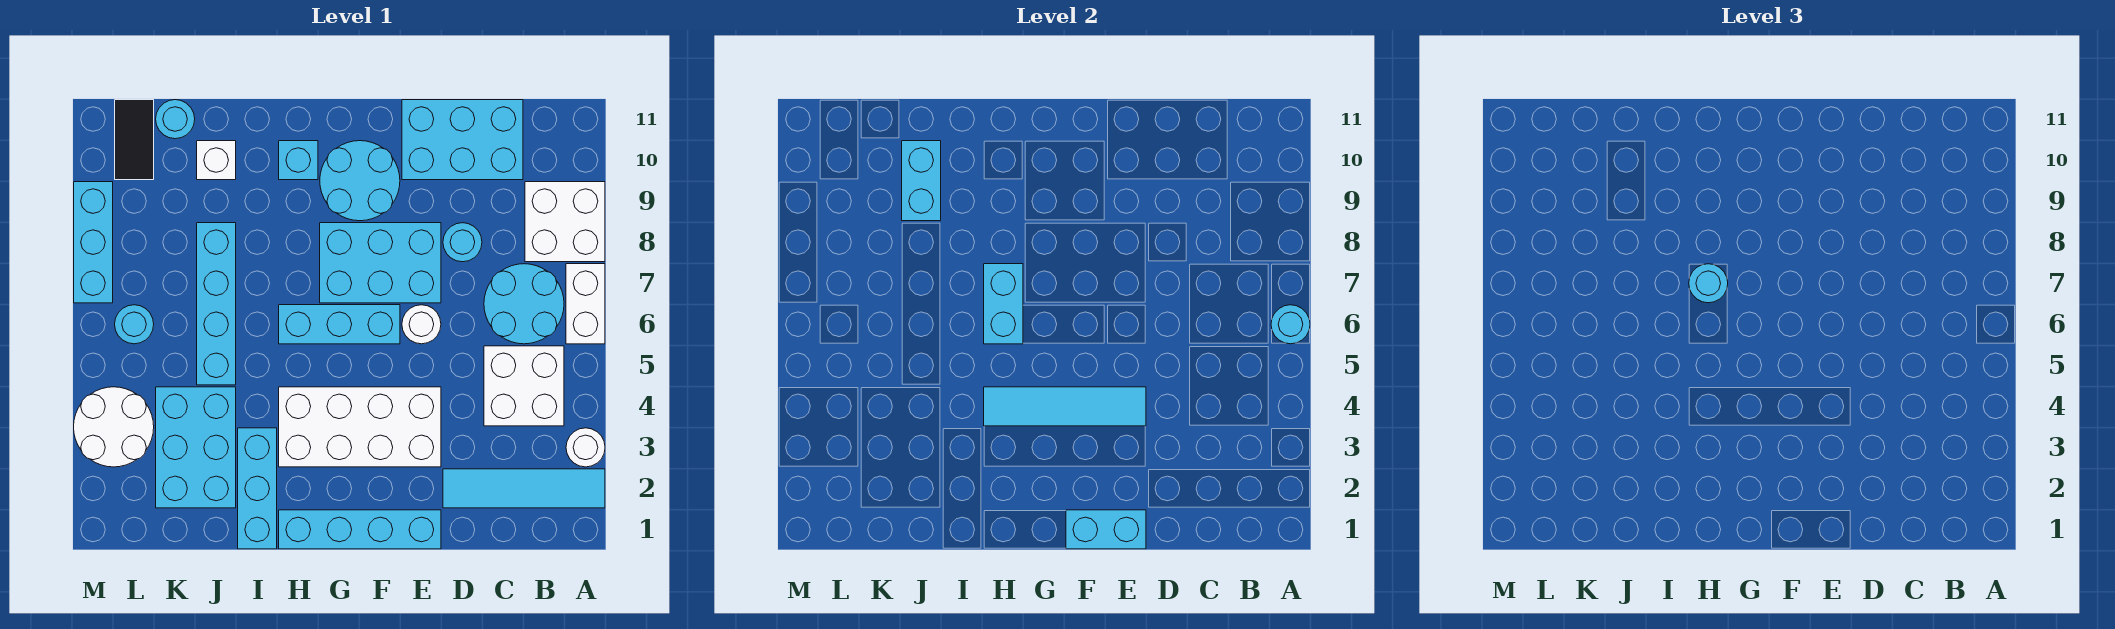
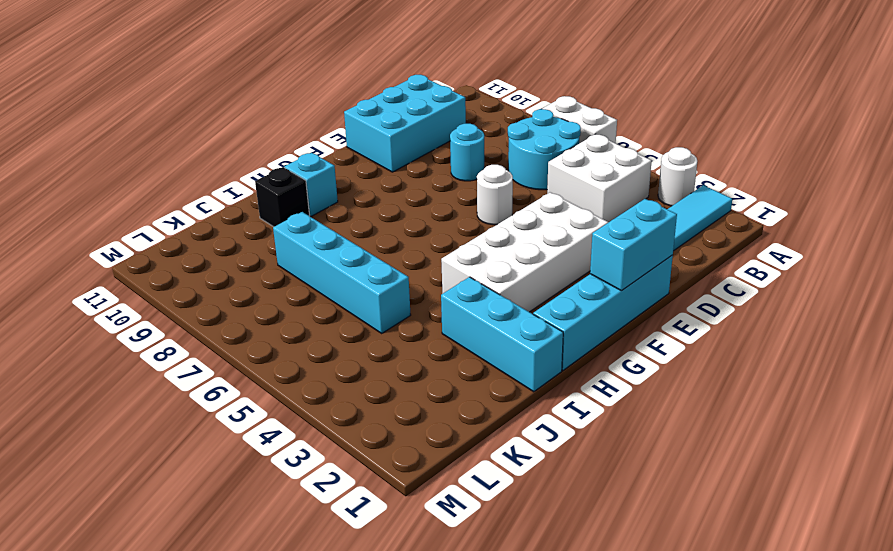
black brick I10 level 1 -> none
none -> white brick A8:B9 level 1
none -> cyan brick E7:G8 level 1
none -> cyan brick F6:H6 level 1
none -> cyan round brick F9:G10 level 1

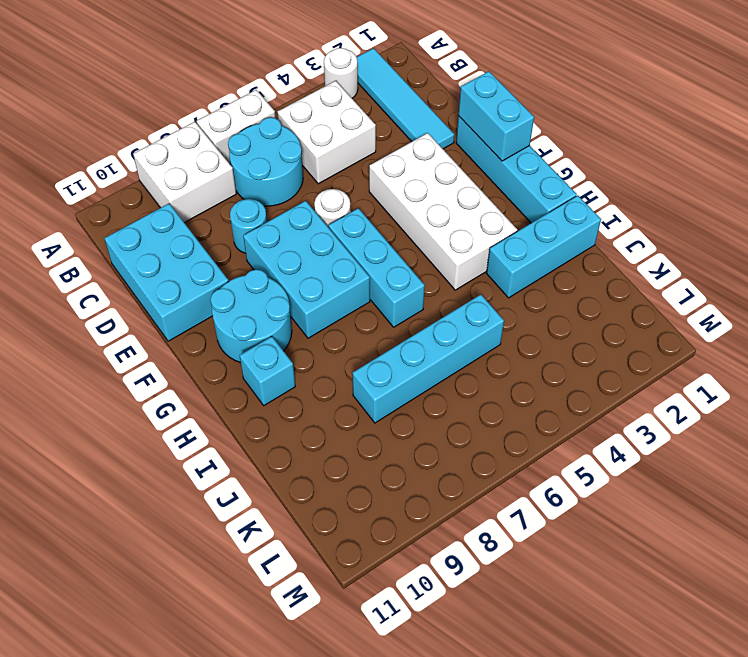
none -> cyan brick J2:K4 level 1
none -> white brick J10 level 1
none -> cyan round brick K11 level 1
none -> white round brick L3:M4 level 1

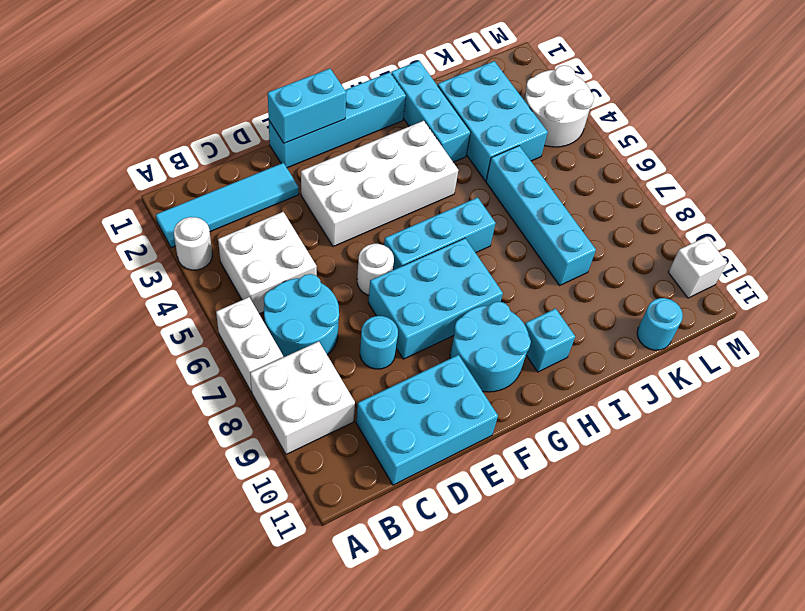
white brick M10 level 1 -> white brick J10 level 1
none -> cyan round brick L6 level 1
none -> black tile L10:L11 level 1
none -> cyan brick M7:M9 level 1
none -> cyan round brick A6 level 2

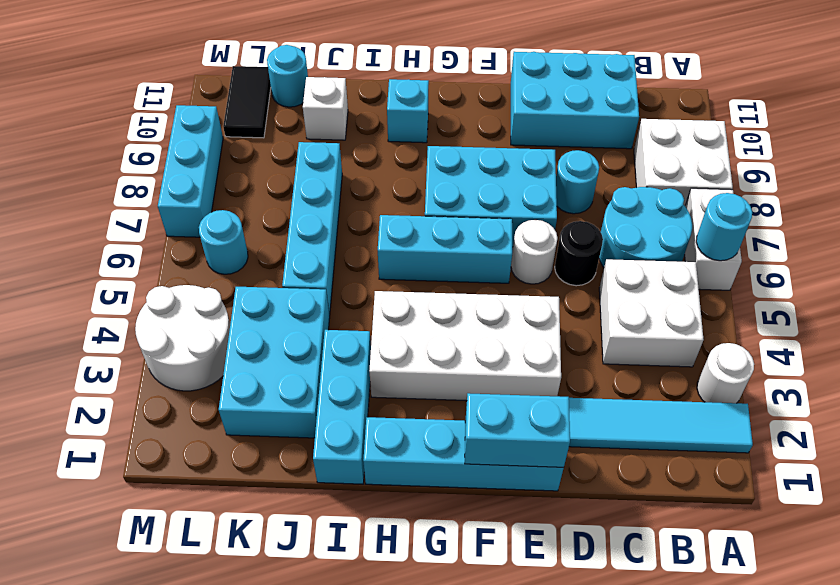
black round brick D6 level 1 -> none
none -> cyan round brick F9:G10 level 1
none -> cyan tile E4:H4 level 2
none -> cyan brick H6:H7 level 2
none -> cyan brick J9:J10 level 2

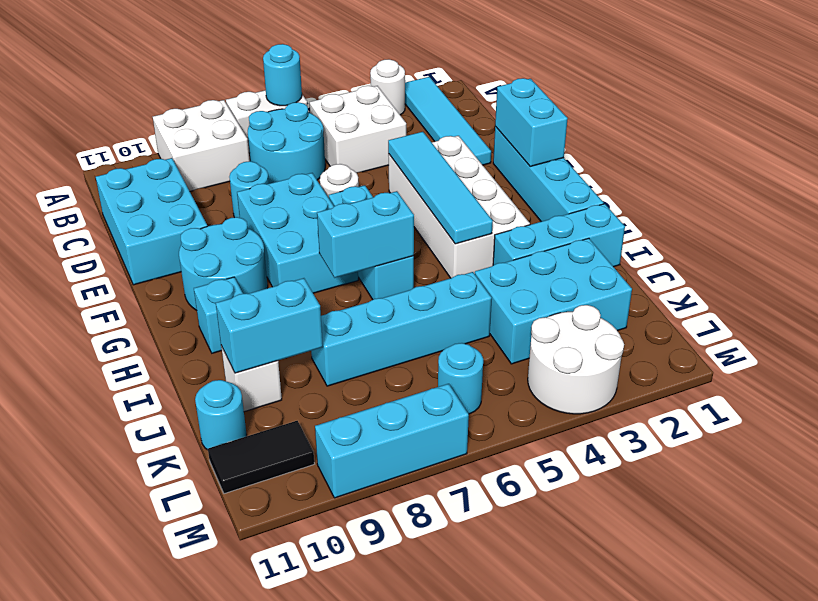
none -> cyan round brick H7 level 3

